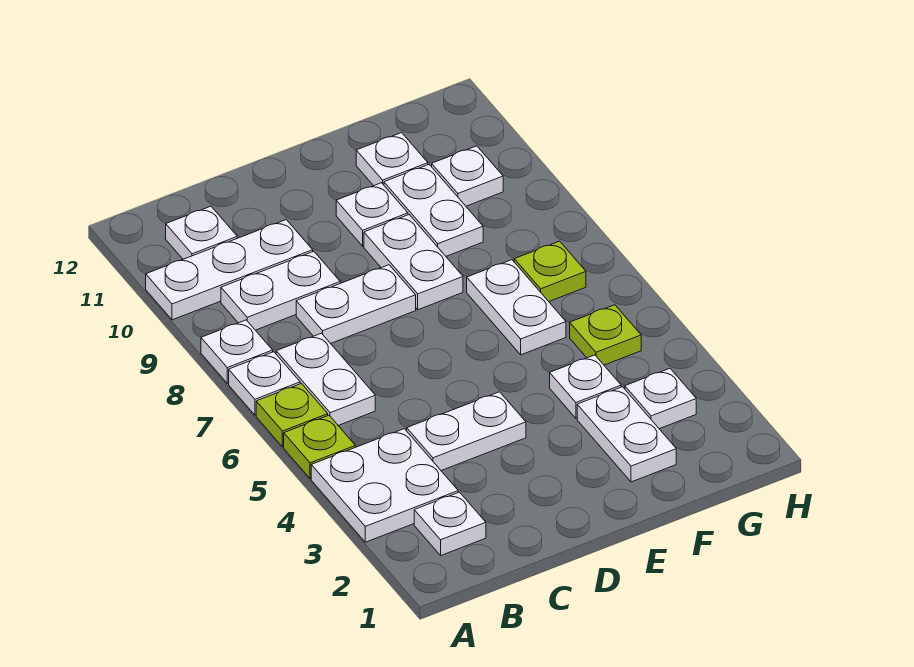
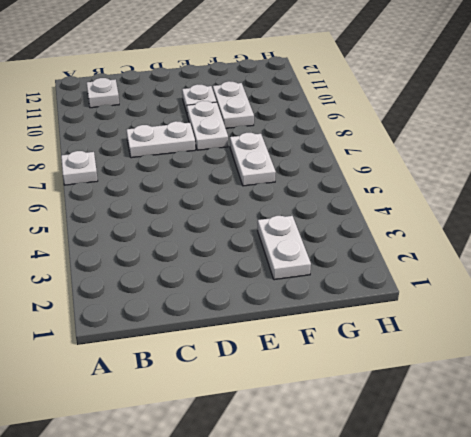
none -> white plate A3:B4 level 1
none -> lime plate A5 level 1
none -> lime plate A6 level 1

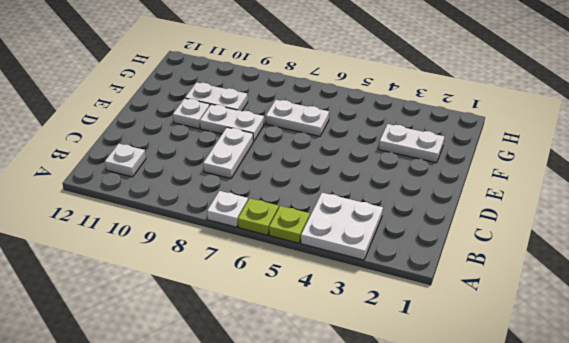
none -> white plate A8 level 1
none -> white plate A10:C10 level 1
none -> white plate B2 level 1

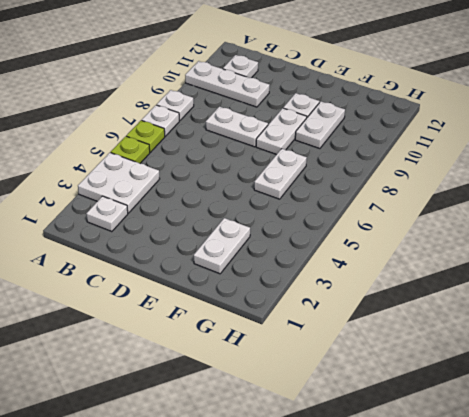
none -> white plate B6:B7 level 1
none -> white plate B9:C9 level 1
none -> white plate C4:D4 level 1

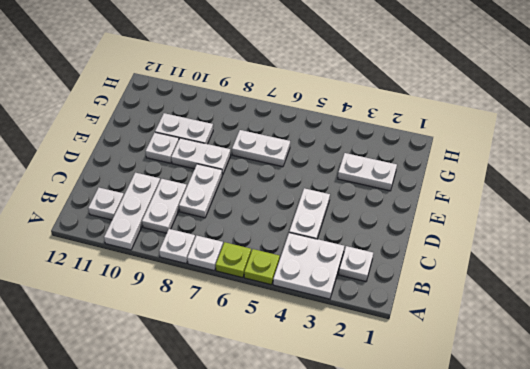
none -> white plate B6:B7 level 1
none -> white plate F4 level 1
none -> white plate F11 level 1

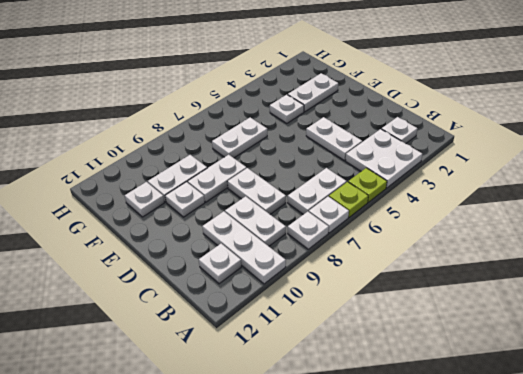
none -> white plate G3 level 1
none -> lime plate G5 level 1
none -> lime plate G7 level 1

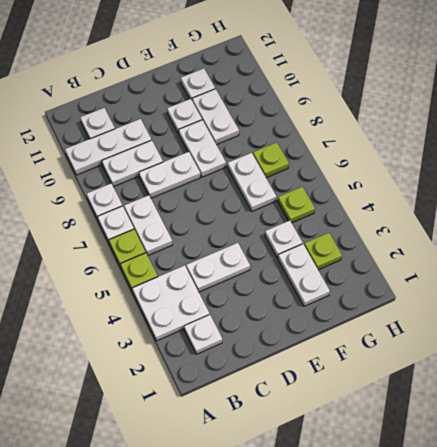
lime plate G3 level 1 -> white plate G3 level 1
none -> white plate G10 level 1

